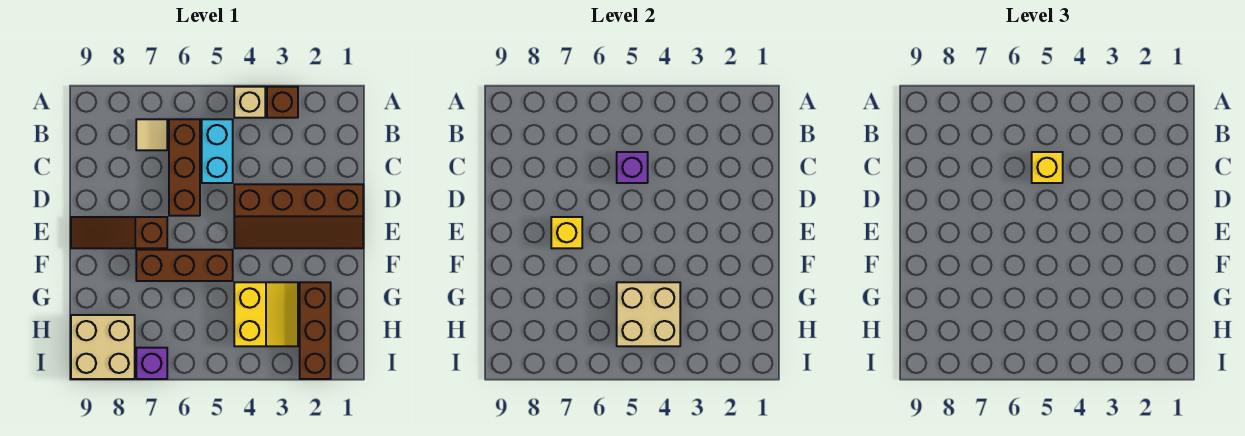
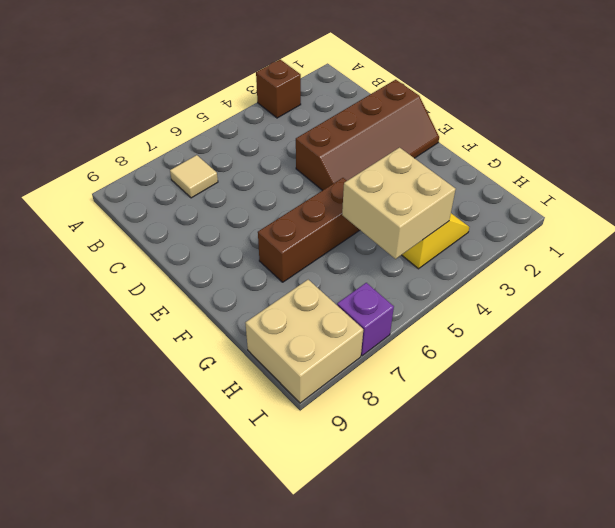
none -> tan brick A4 level 1
none -> cyan brick B5:C5 level 1
none -> brown brick B6:D6 level 1

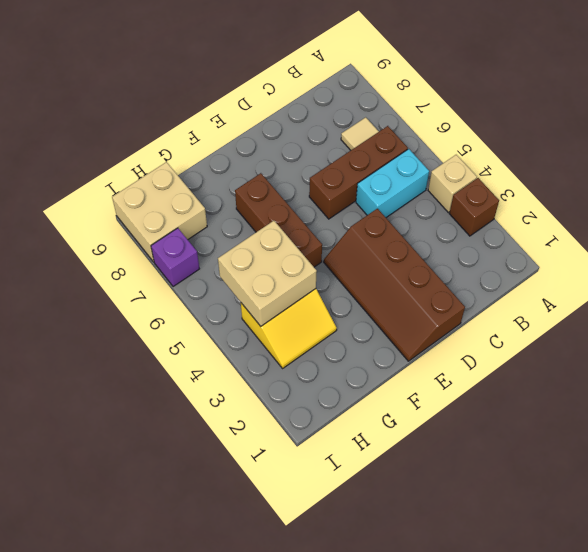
none -> brown slope E7:E9 level 1 top 7
none -> brown brick G2:I2 level 1
none -> purple brick C5 level 2

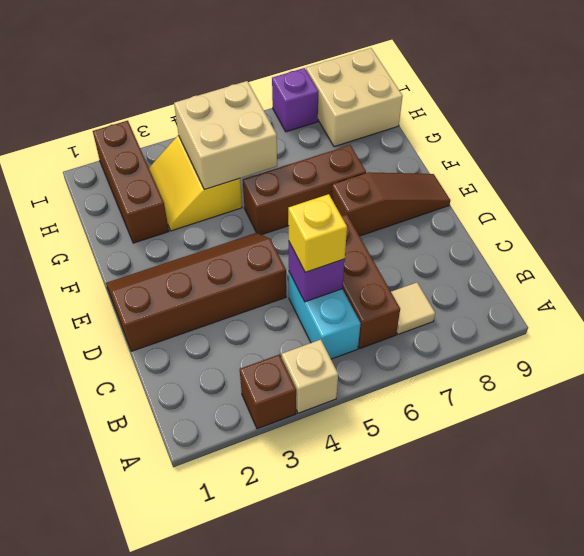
none -> yellow brick E7 level 2

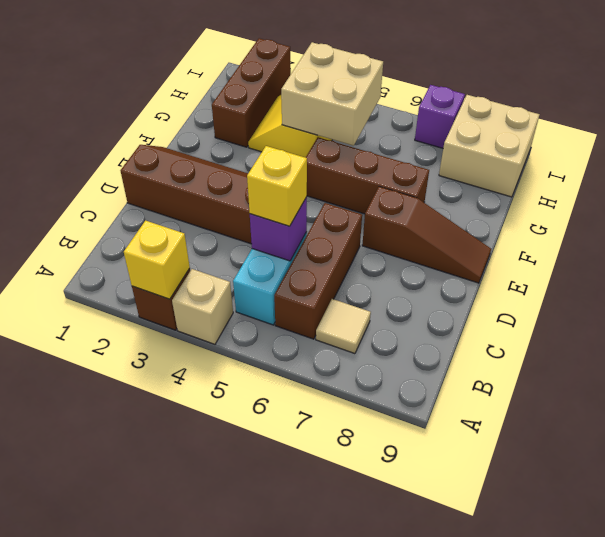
yellow brick A3 level 2 -> yellow brick E7 level 2

